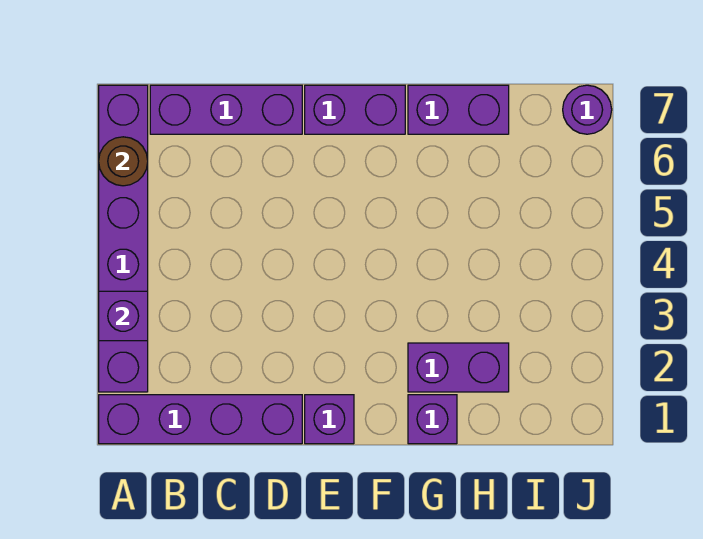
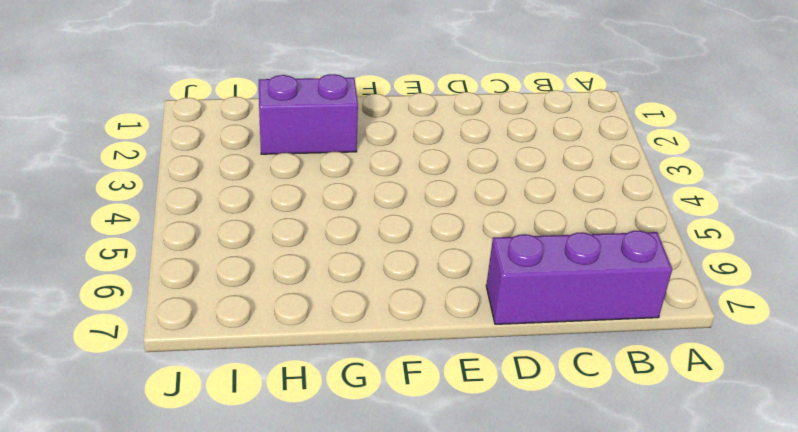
none -> purple brick A1:D1 level 1
none -> purple brick A2:A7 level 1

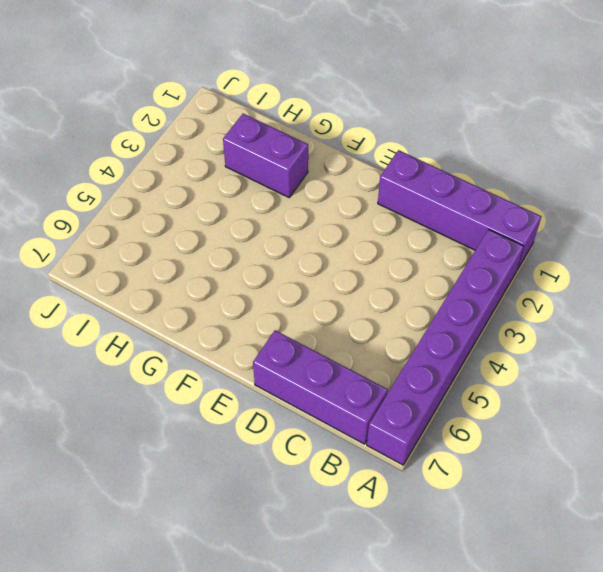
none -> purple brick E1 level 1
none -> purple brick E7:F7 level 1

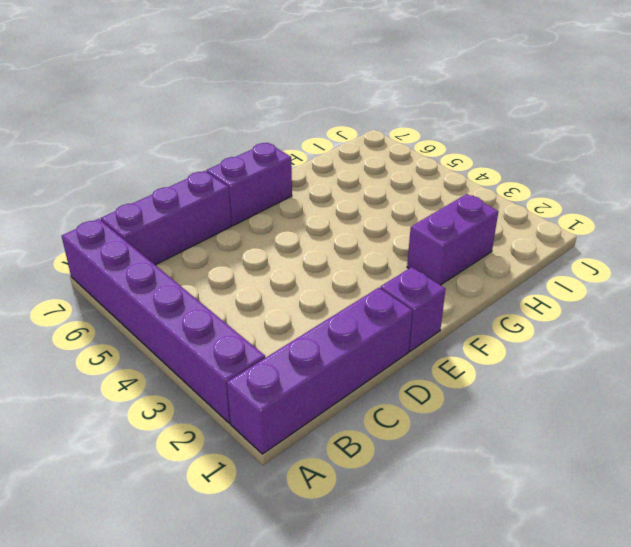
none -> purple brick G1 level 1
none -> purple brick G7:H7 level 1

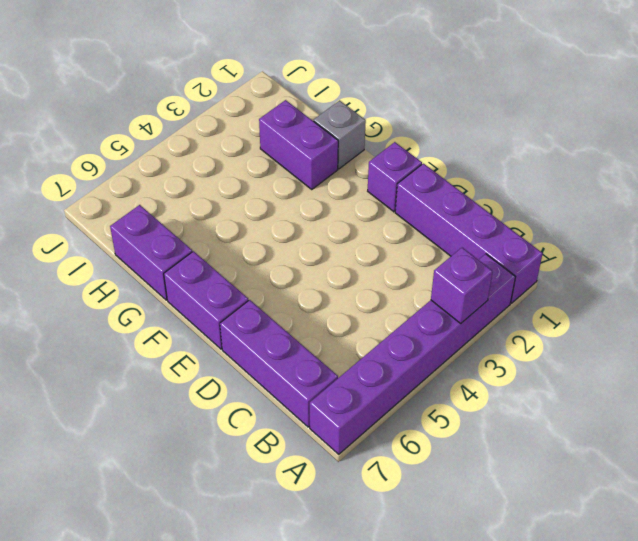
grey brick G1 level 1 -> purple brick G1 level 1
none -> purple round brick J7 level 1
none -> brown round brick A6 level 2

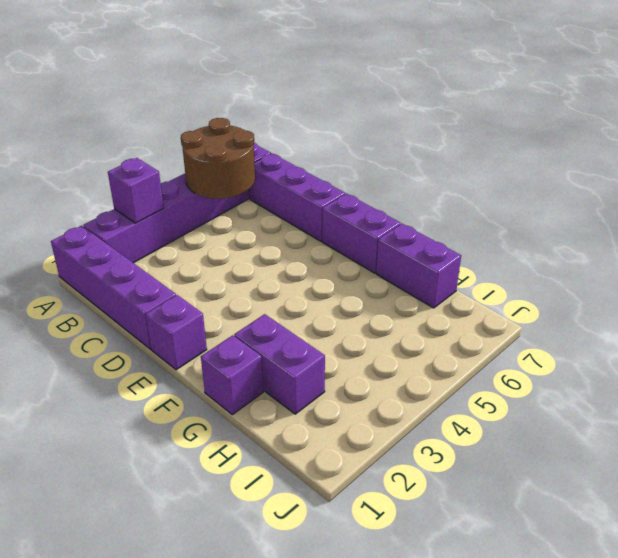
brown round brick A5:B6 level 2 -> brown round brick A6 level 2
none -> purple round brick J7 level 1

